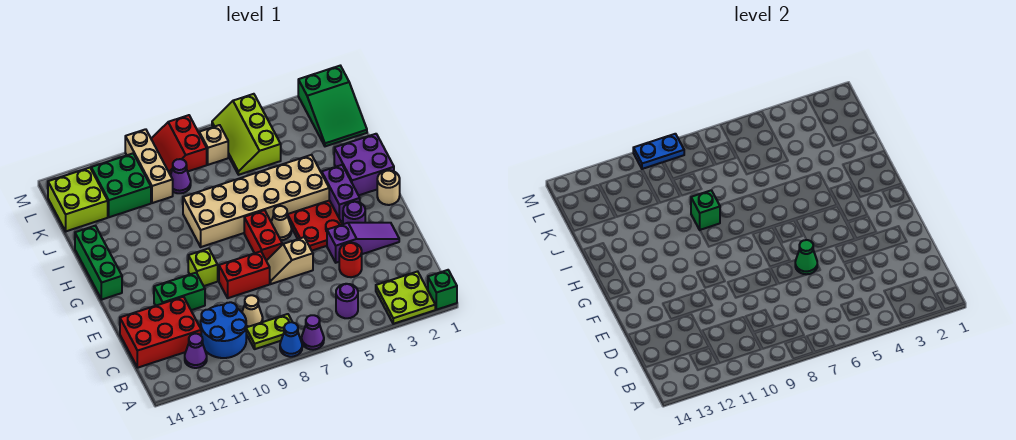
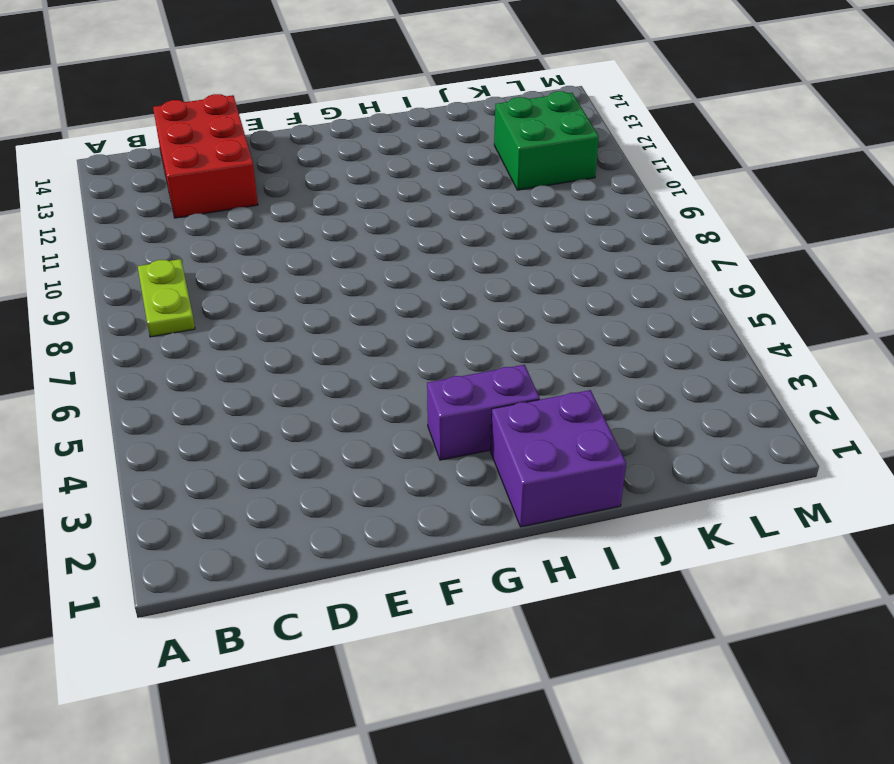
none -> green brick A1 level 1
none -> lime plate A2:B3 level 1
none -> purple cone A7 level 1
none -> blue cone A8 level 1

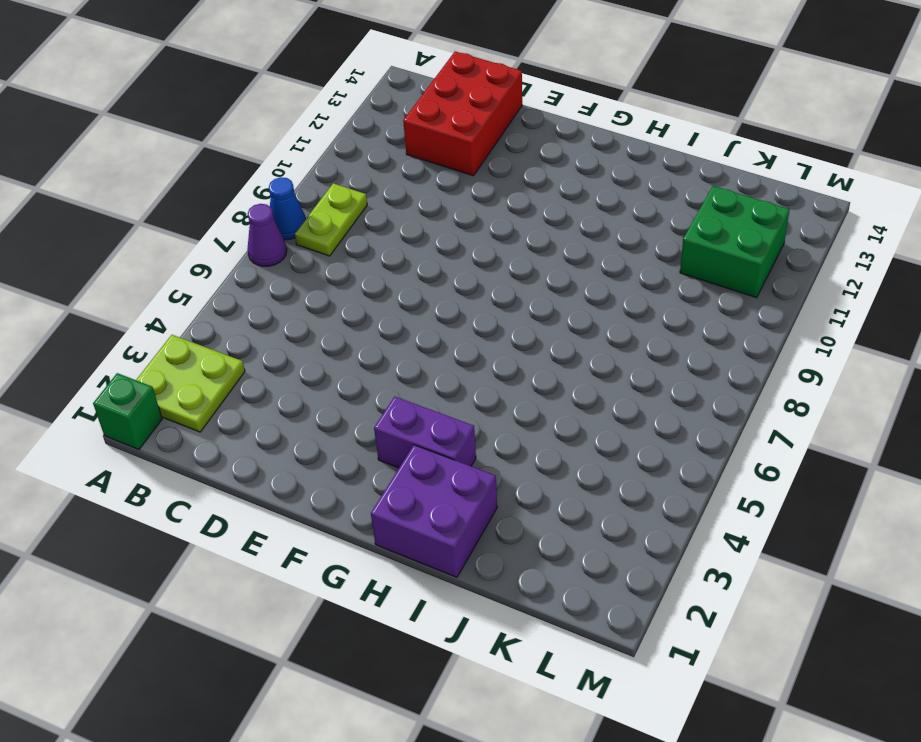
none -> purple round brick B5 level 1
none -> blue round brick B10:C11 level 1
none -> purple cone B12 level 1
none -> tan cone C9 level 1

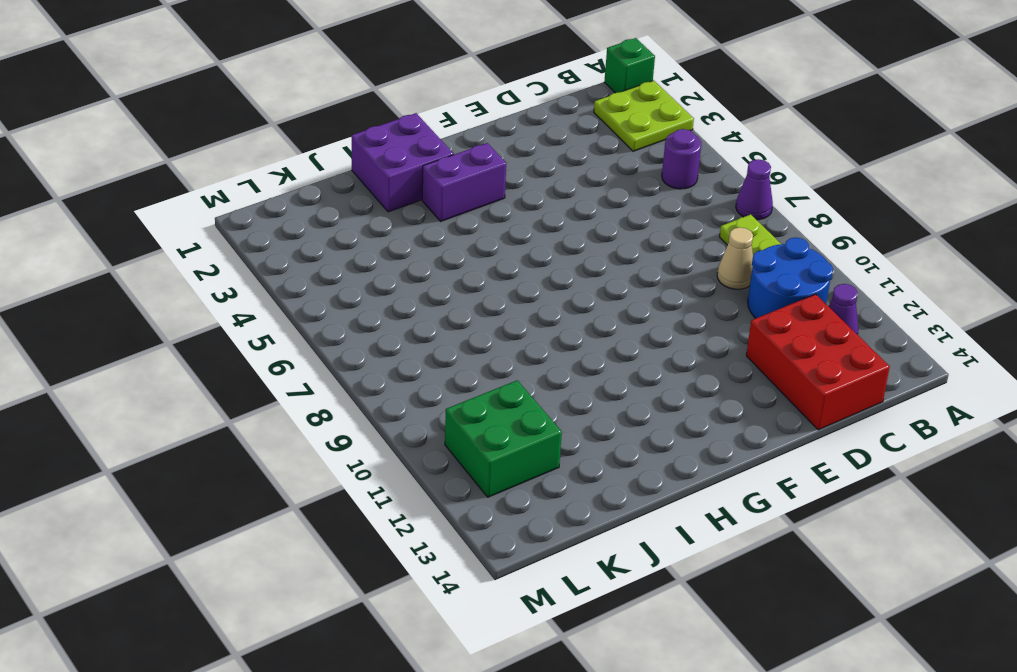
none -> blue cone A8 level 1
none -> red round brick D4 level 1
none -> purple slope E2:E4 level 1 top 4
none -> tan slope E6:E7 level 1 top 6

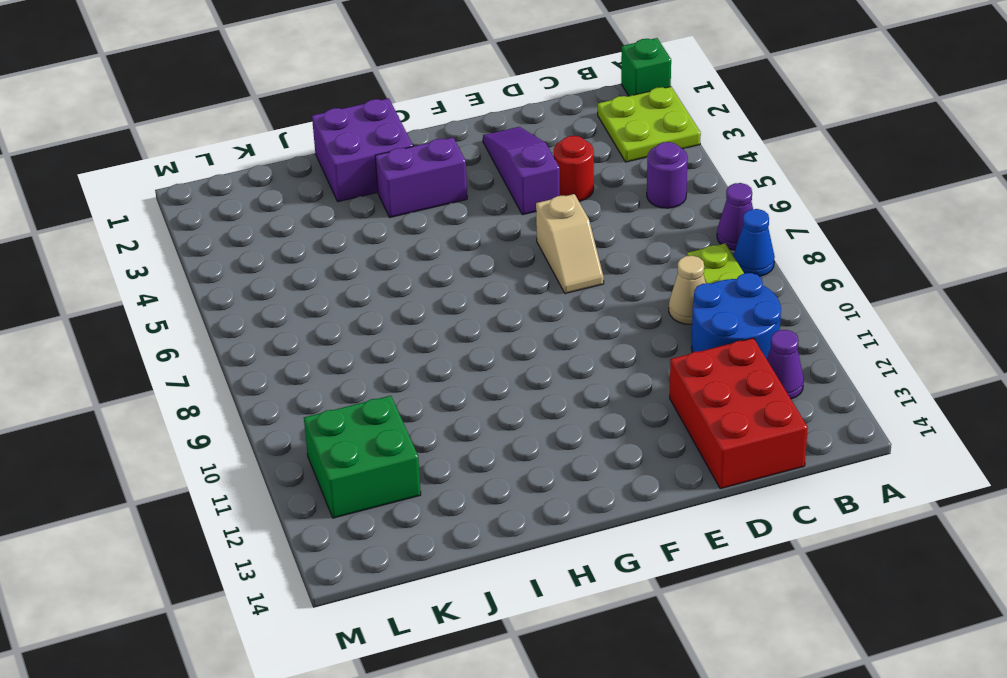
none -> red brick E8:E9 level 1
none -> green brick E11:E12 level 1
none -> purple round brick F3 level 1
none -> red plate F4:G5 level 1

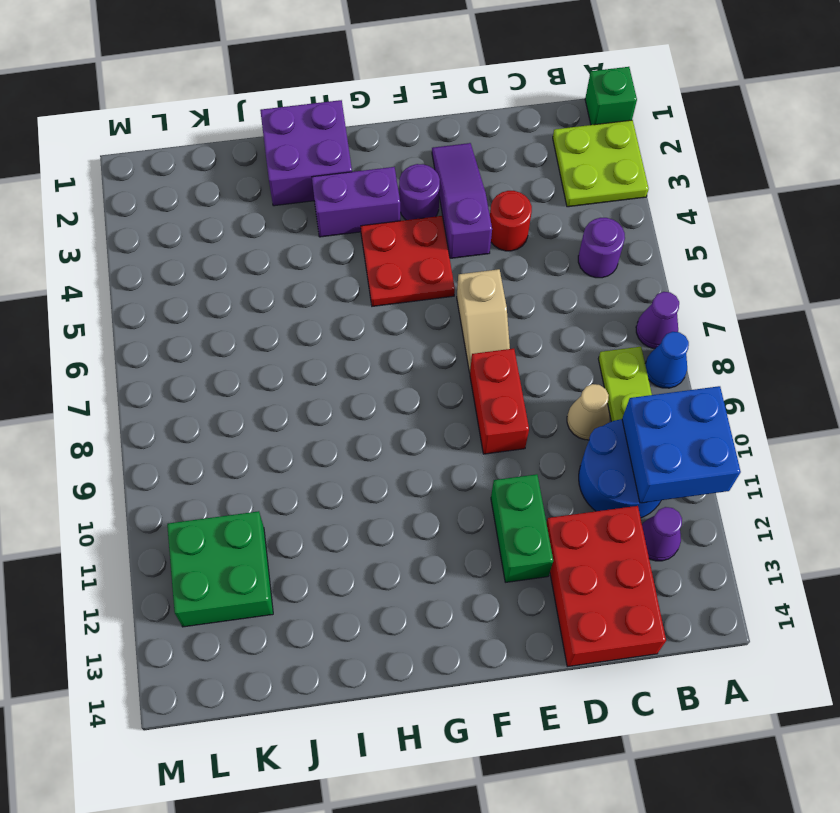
blue brick A10:B11 level 2 -> none
none -> red brick F7:G7 level 1
none -> lime brick F10 level 1
none -> tan round brick G1 level 1
none -> tan cone G6 level 1

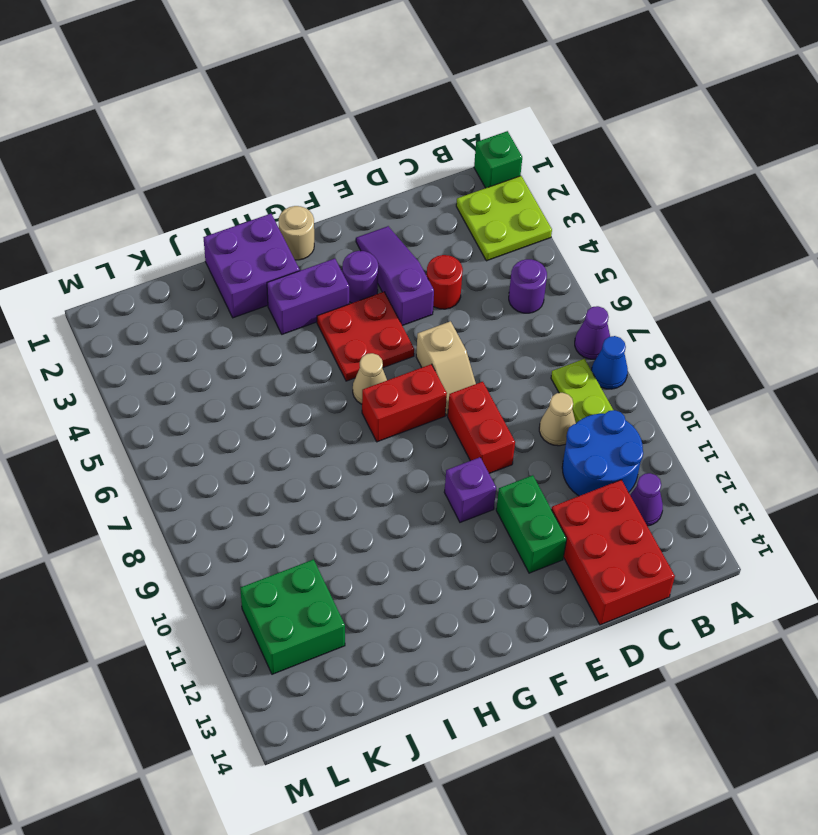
purple brick F10 level 1 -> lime brick F10 level 1
none -> green brick G14:I14 level 1
none -> tan brick H4:I9 level 1
none -> green slope K1:M2 level 1 top M
none -> lime slope K5:M6 level 1 top 5

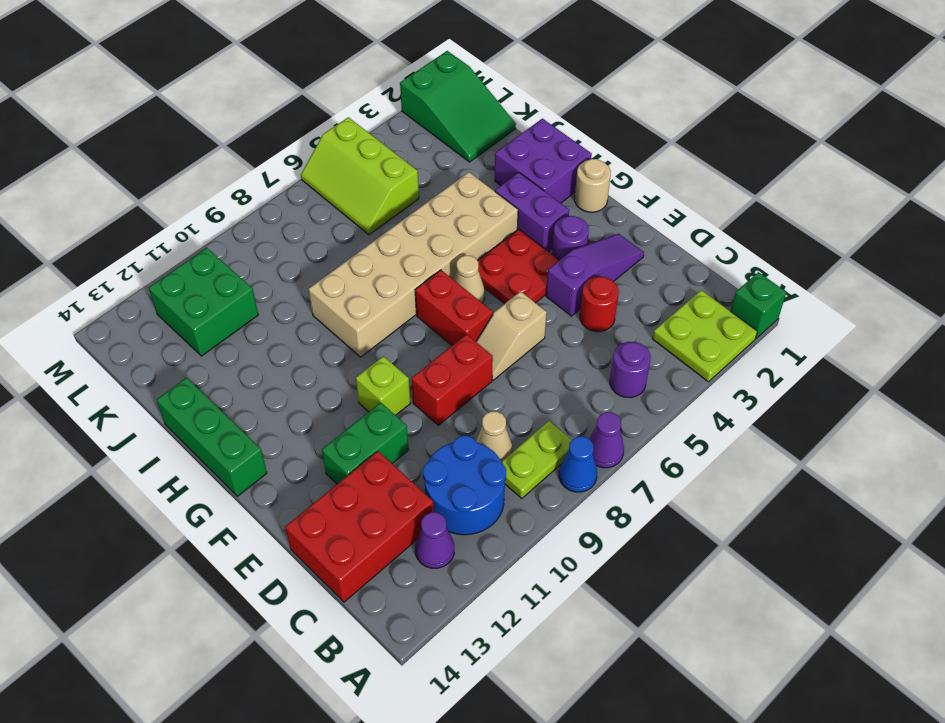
none -> purple cone K9 level 1
none -> tan brick K10:M10 level 1
none -> lime brick K13:L14 level 1
none -> tan brick L7 level 1

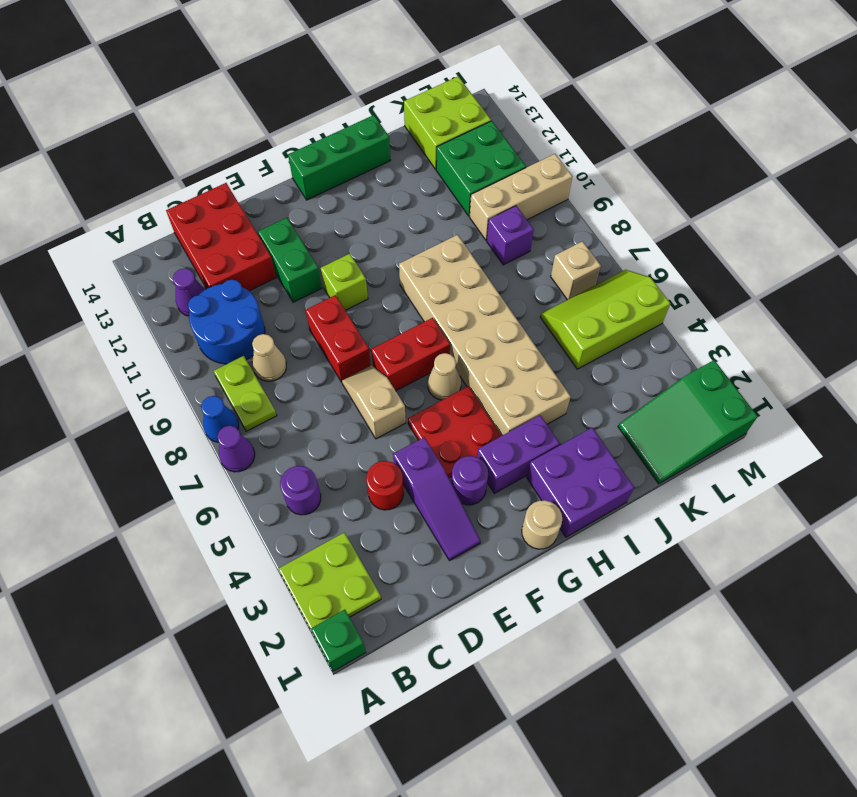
purple brick K9 level 1 -> purple cone K9 level 1
none -> red slope L8:M9 level 1 top 8
none -> green cone E6 level 2
none -> green brick I9 level 2
none -> blue plate M9:M10 level 2

